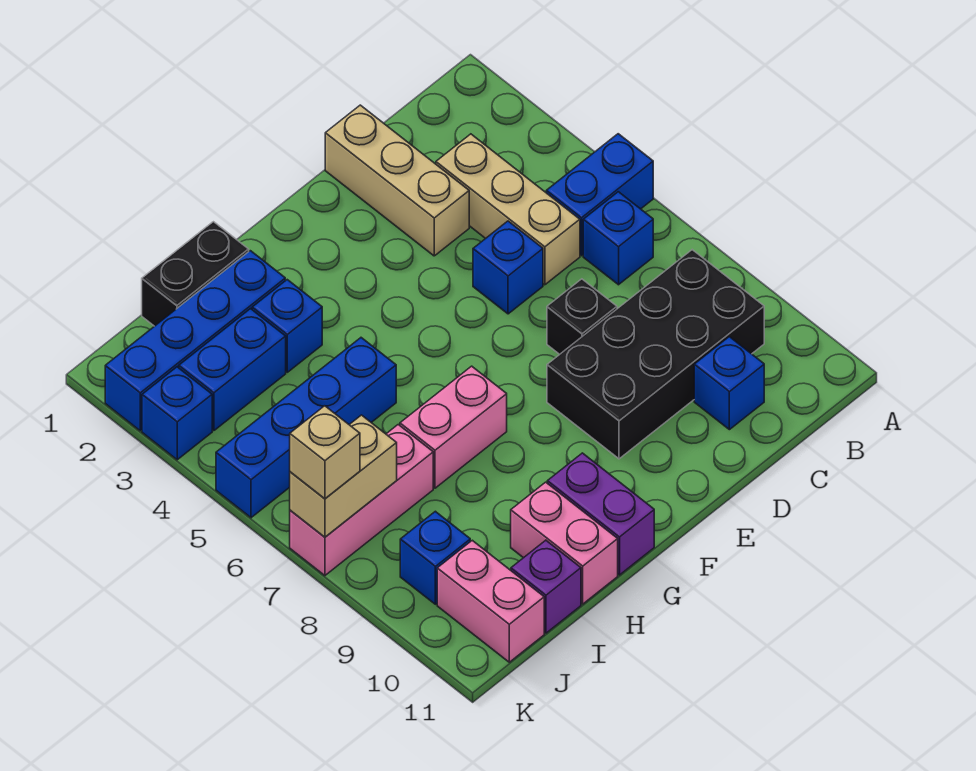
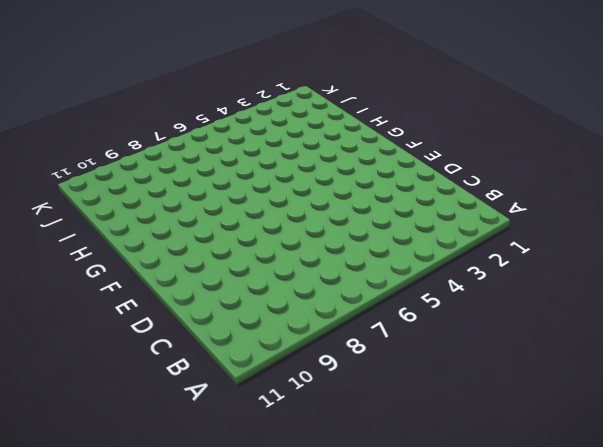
none -> blue brick A5:B5 level 1
none -> blue brick B6 level 1
none -> black brick B8:E9 level 1

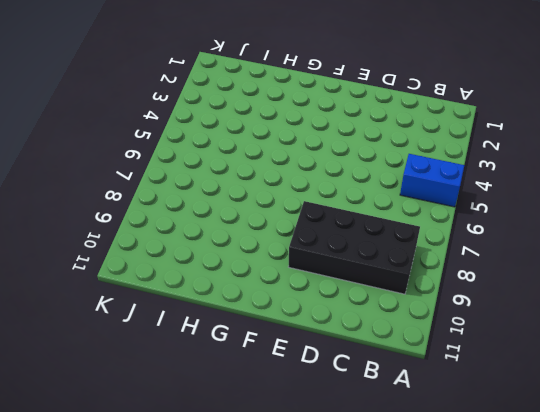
none -> blue brick B6 level 1
none -> tan brick C3:C5 level 1
none -> blue brick C10 level 1

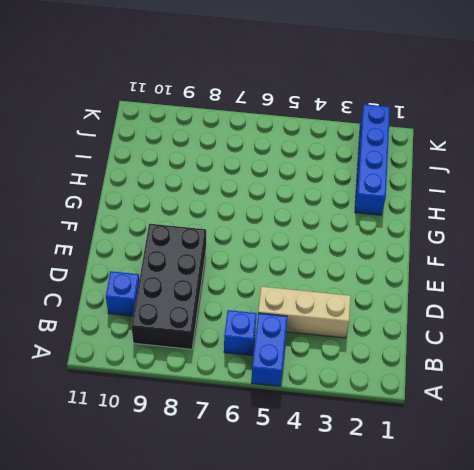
none -> tan brick D1:D3 level 1
none -> blue brick D5 level 1
none -> black brick D7 level 1

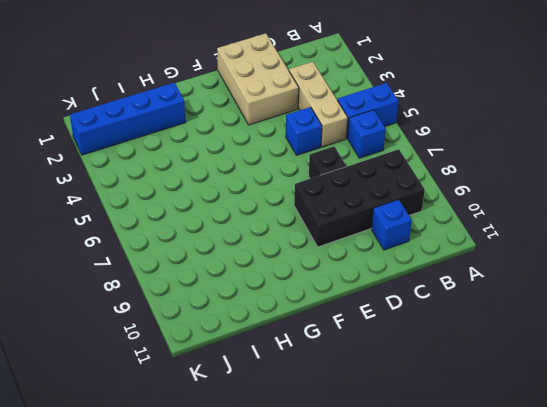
tan brick D1:E3 level 1 -> tan brick D1:D3 level 1
none -> pink brick G7:H7 level 1
none -> purple brick G10:G11 level 1
none -> black brick H1:I1 level 1

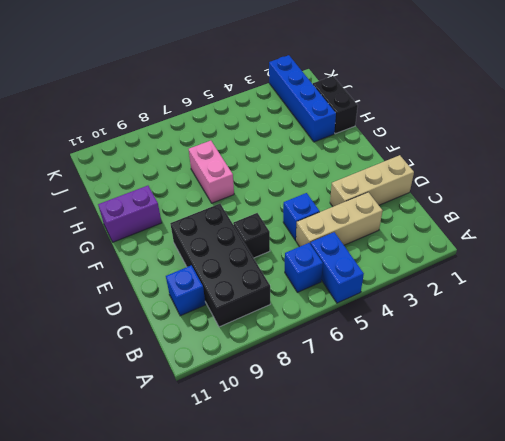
none -> blue brick H3 level 1
none -> blue brick H5:K5 level 1
none -> pink brick H10:H11 level 1

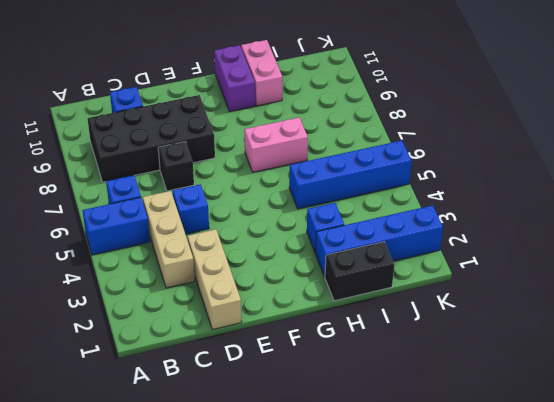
none -> blue brick I3:J3 level 1
none -> pink brick I7:K7 level 1
none -> purple brick I11 level 1

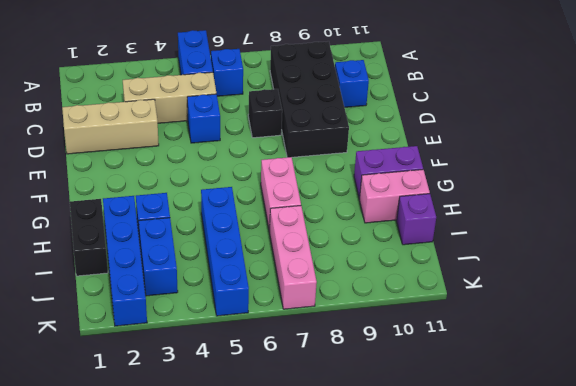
none -> blue brick J9 level 1
none -> pink brick J10:J11 level 1
none -> blue brick K3 level 1

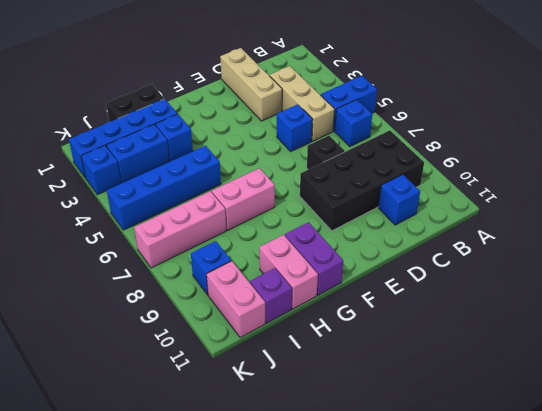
none -> tan brick J7:K7 level 2
none -> tan brick K7 level 3

